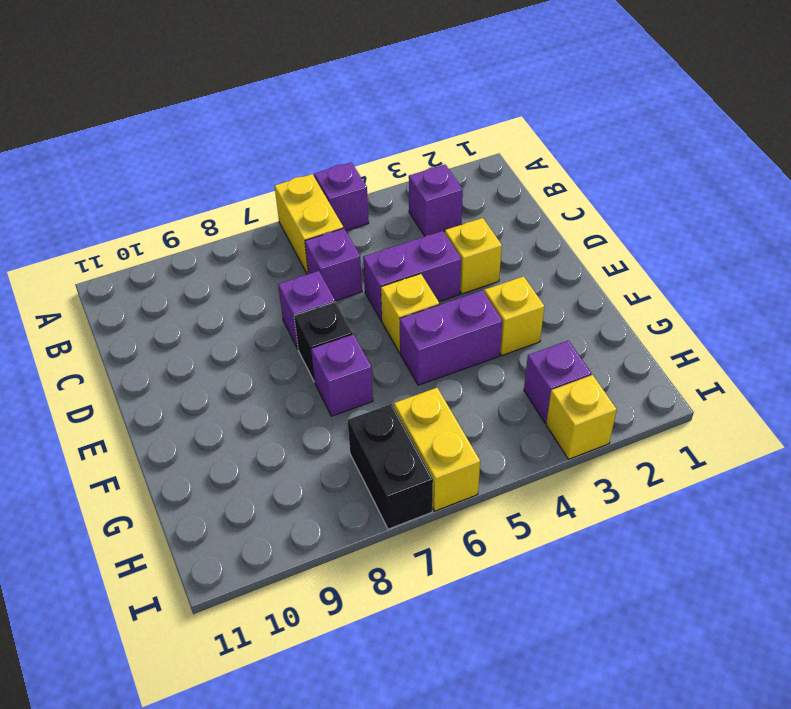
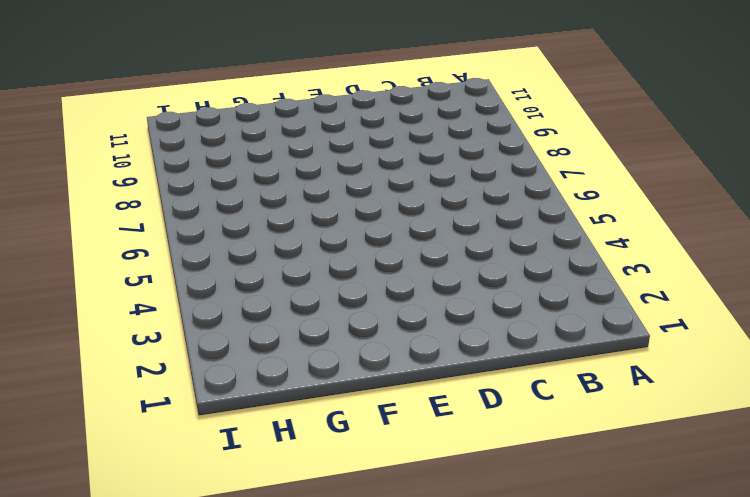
none -> purple brick A5 level 1
none -> yellow brick A6:B6 level 1
none -> purple brick B3 level 1

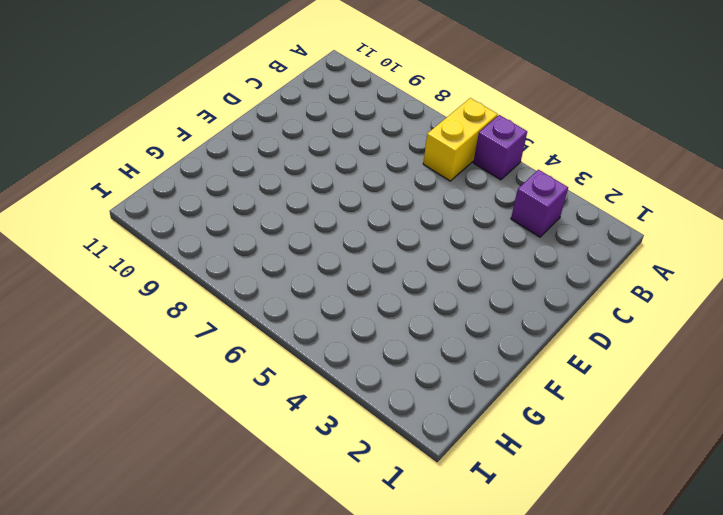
none -> purple brick C6 level 1
none -> yellow brick D3 level 1
none -> purple brick D4:D5 level 1

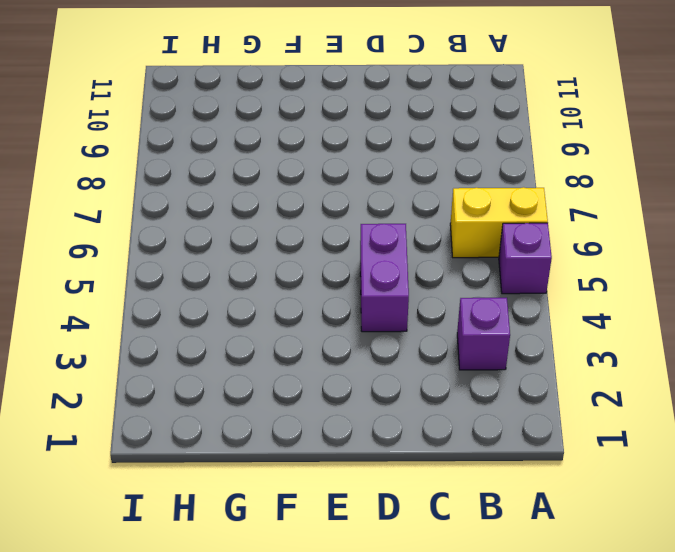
none -> purple brick C6 level 1
none -> yellow brick D3 level 1
none -> purple brick D7 level 1

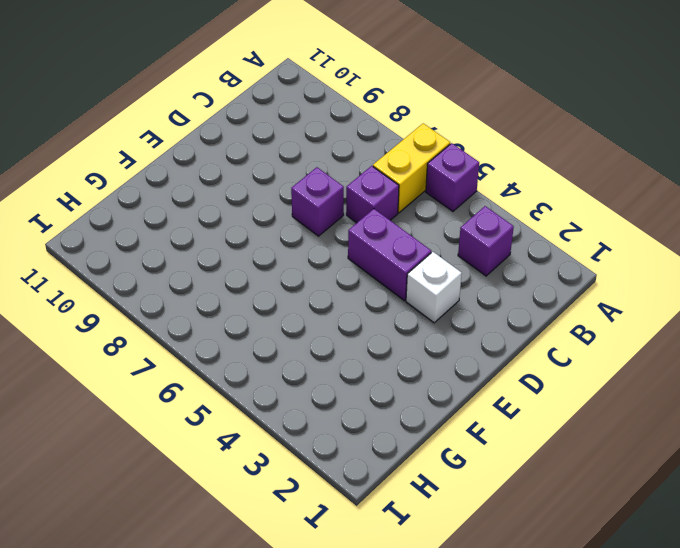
white brick D3 level 1 -> yellow brick D3 level 1
none -> yellow brick E5 level 1
none -> black brick E7 level 1
none -> yellow brick F3 level 1

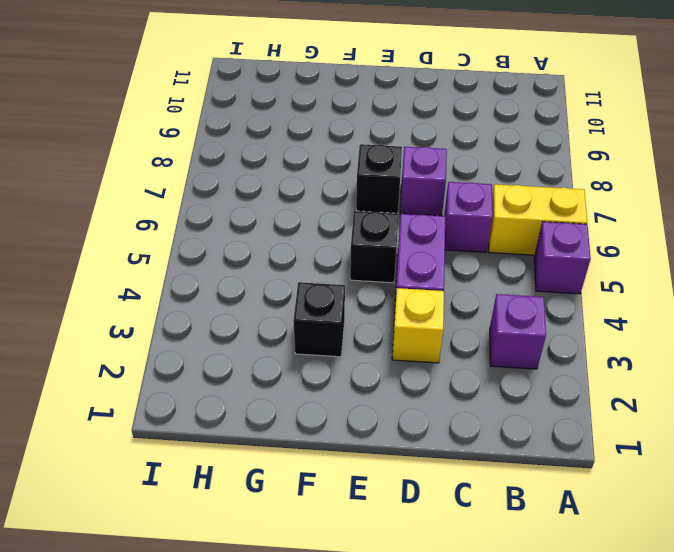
black brick E5 level 1 -> yellow brick E5 level 1
black brick F3 level 1 -> yellow brick F3 level 1
none -> purple brick F4:F5 level 1
none -> purple brick F7 level 1
none -> purple brick H3 level 1

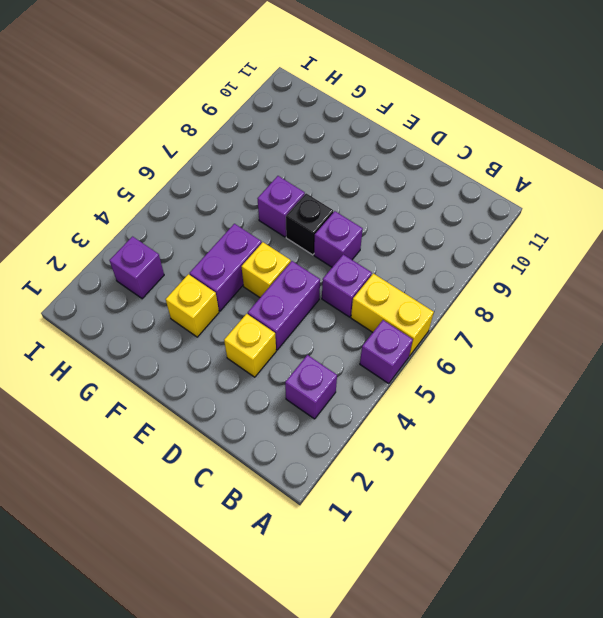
none -> yellow brick H6:I6 level 1
none -> black brick H7:I7 level 1
none -> yellow brick I3 level 1

